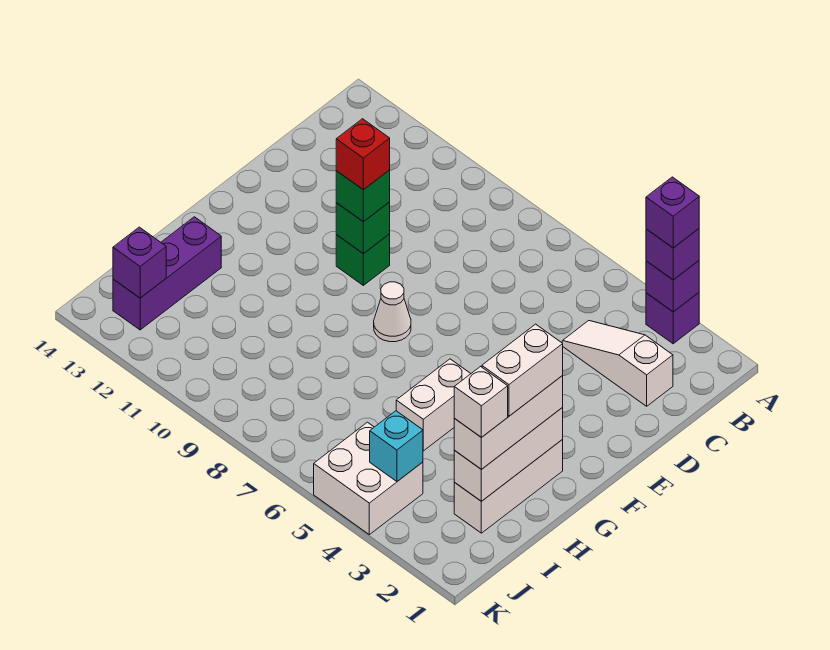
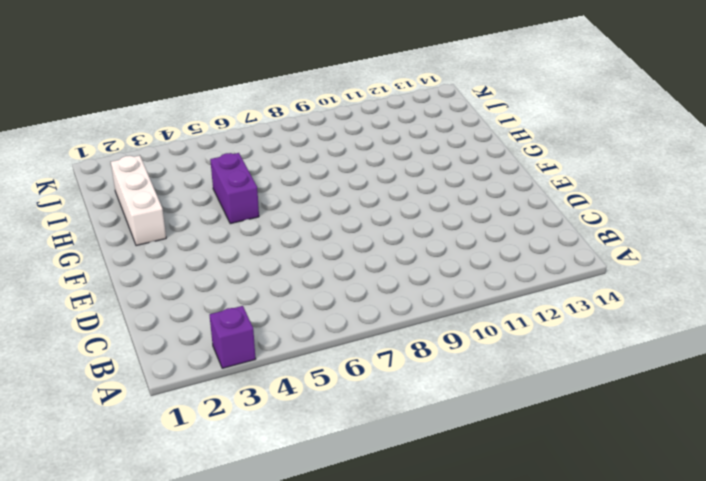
purple brick G5:H5 level 1 -> white brick G5:H5 level 1
none -> white slope C2:C4 level 1 top 2
none -> green brick E10 level 1
none -> white cone F8 level 1

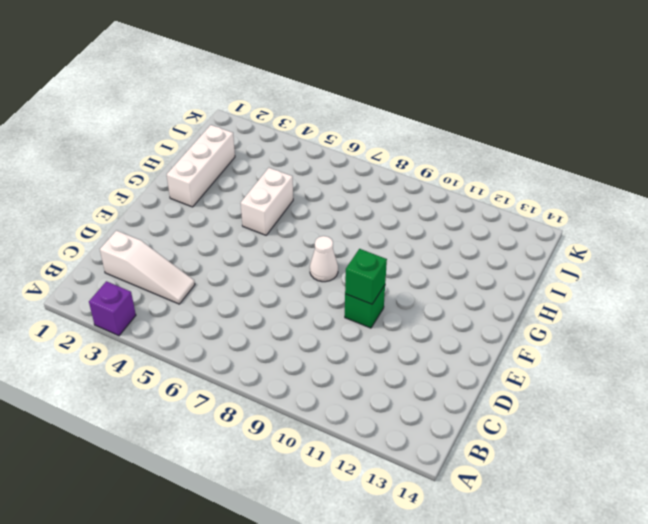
none -> purple brick H13:J13 level 1
none -> white brick J4:K5 level 1
none -> purple brick A3 level 2

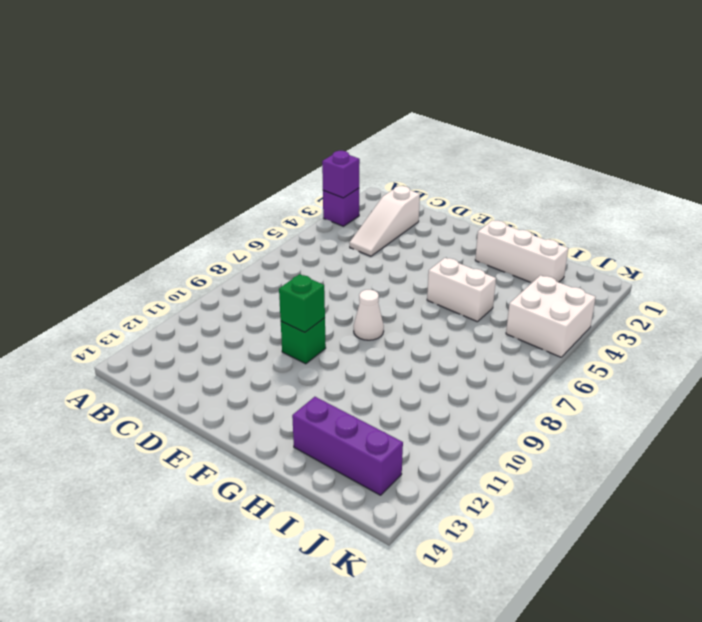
none -> white brick G2:I2 level 2
none -> cyan brick J4 level 2
none -> purple brick J13 level 2

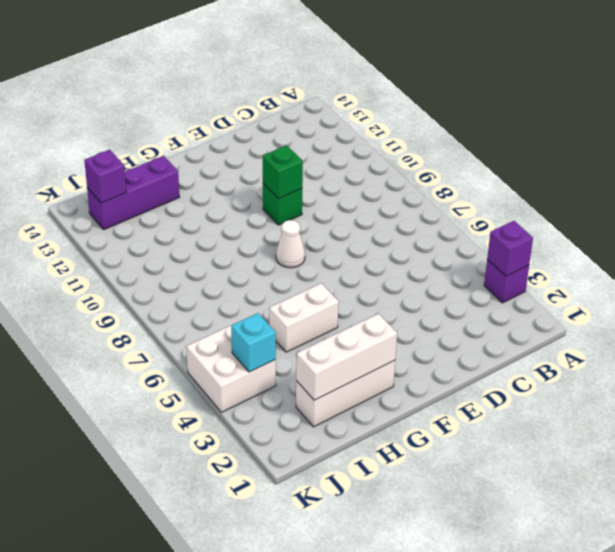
none -> white slope C2:C4 level 1 top 2
none -> purple brick A3 level 3
none -> green brick E10 level 3

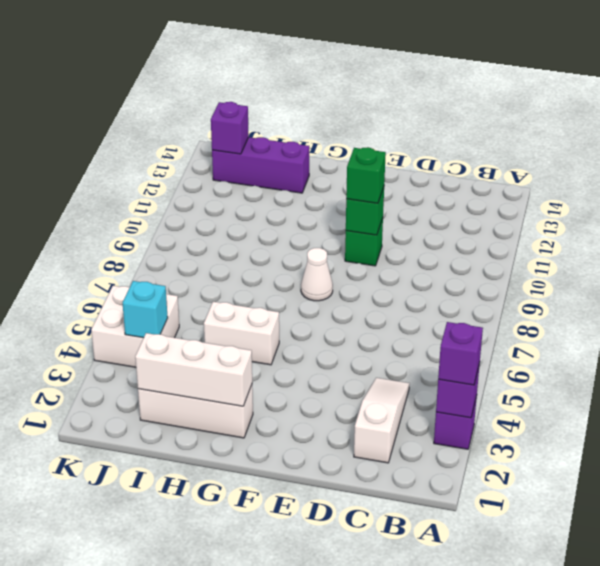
none -> white brick G2:I2 level 3
none -> purple brick A3 level 4
none -> red brick E10 level 4

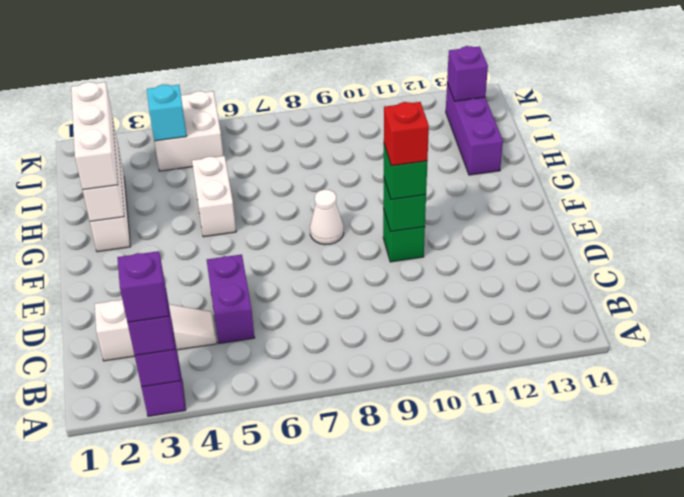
purple brick C5:D5 level 1 -> none
none -> white brick G2:H2 level 4
none -> white brick I2 level 4

